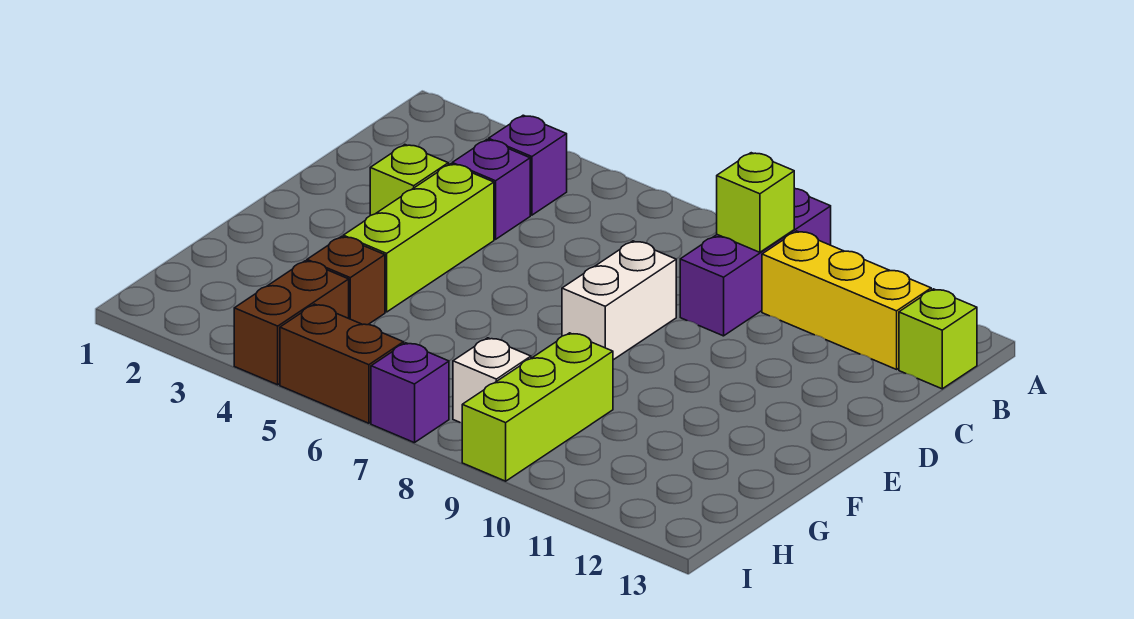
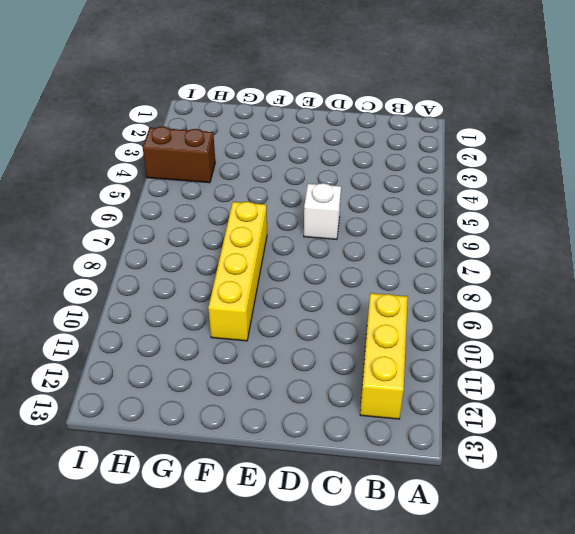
white brick D6 level 1 -> white brick H8 level 1
yellow brick F7:F10 level 1 -> none
none -> purple brick A9:C9 level 1
none -> purple brick B4 level 1
none -> lime brick B13 level 1

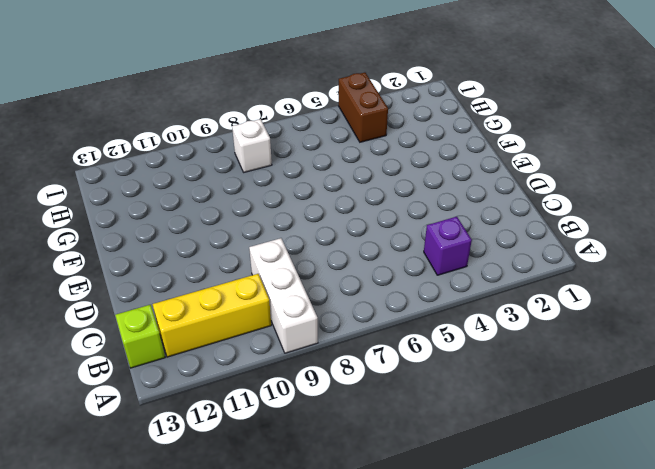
white brick A9:C9 level 1 -> purple brick A9:C9 level 1
none -> purple brick C4 level 1
none -> lime brick D3 level 1
none -> lime brick D4:F4 level 1

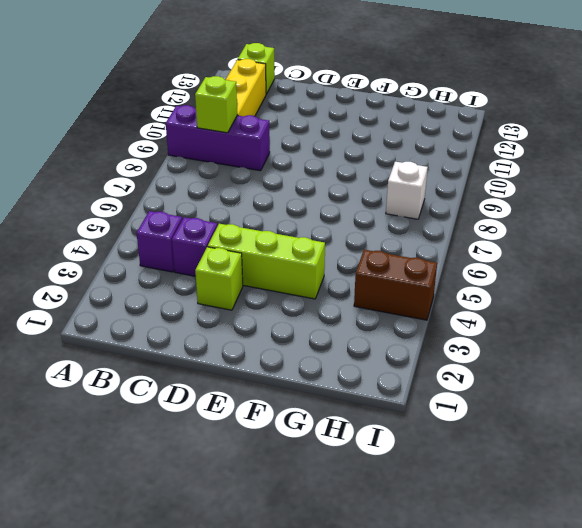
none -> white brick D8:E8 level 1
none -> brown brick G4 level 1
none -> lime brick G9:I9 level 1

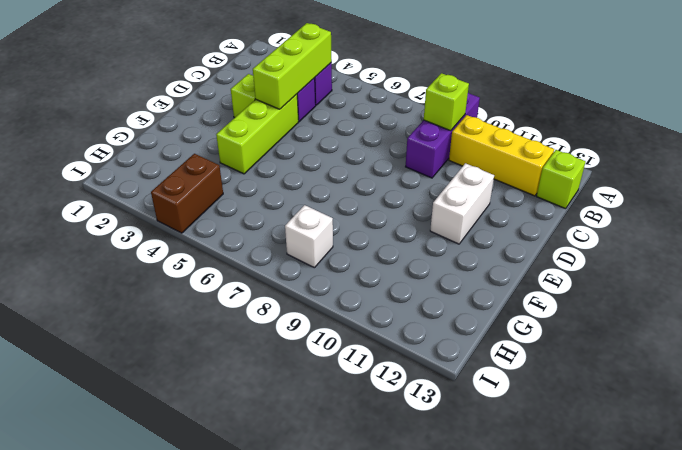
lime brick B4:D4 level 2 -> lime brick G9:I9 level 1
white brick D11:E11 level 1 -> white brick D8:E8 level 1
none -> brown brick G4 level 1
none -> brown brick I5:I6 level 1
none -> purple brick I7 level 1

